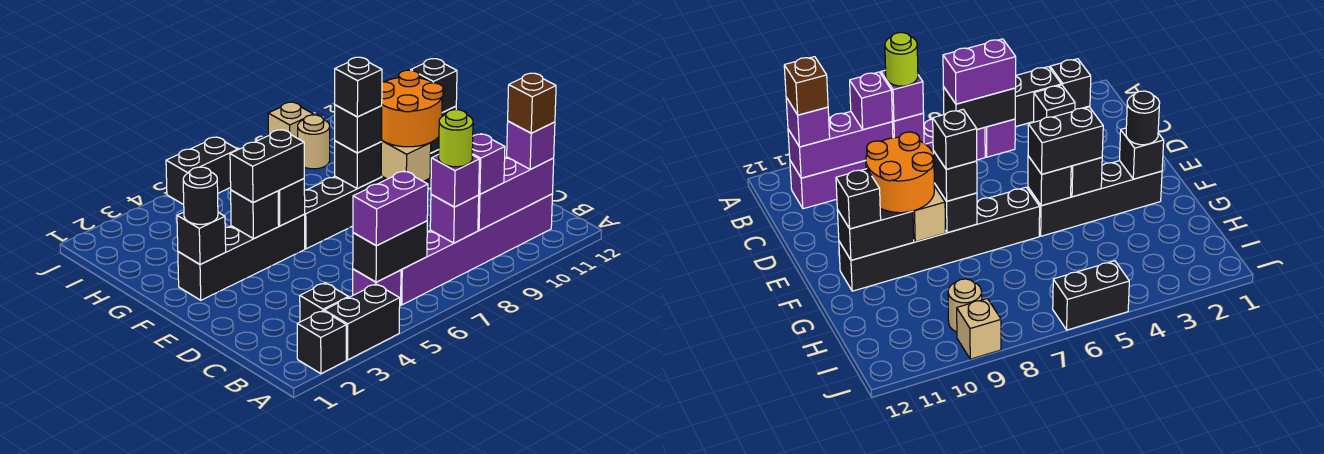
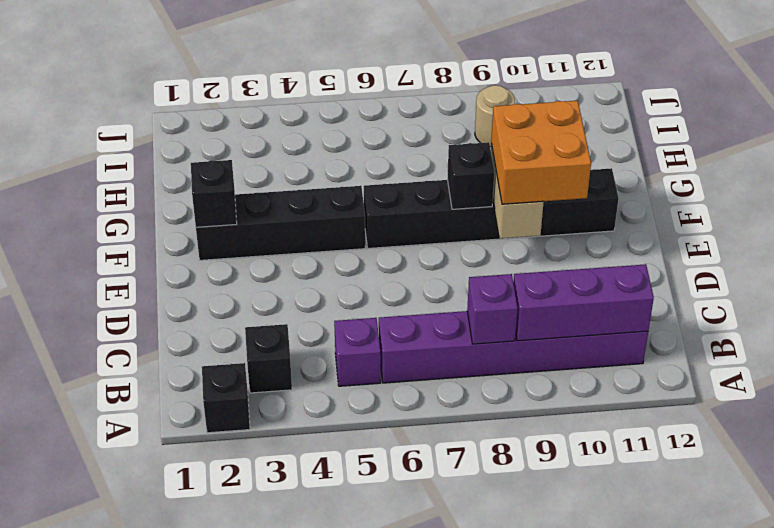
orange brick E9:F10 level 3 -> orange round brick E9:F10 level 3
none -> black brick A3:A4 level 1
none -> black brick J5:J6 level 1
none -> tan brick J9 level 1
none -> black brick B5:B6 level 2

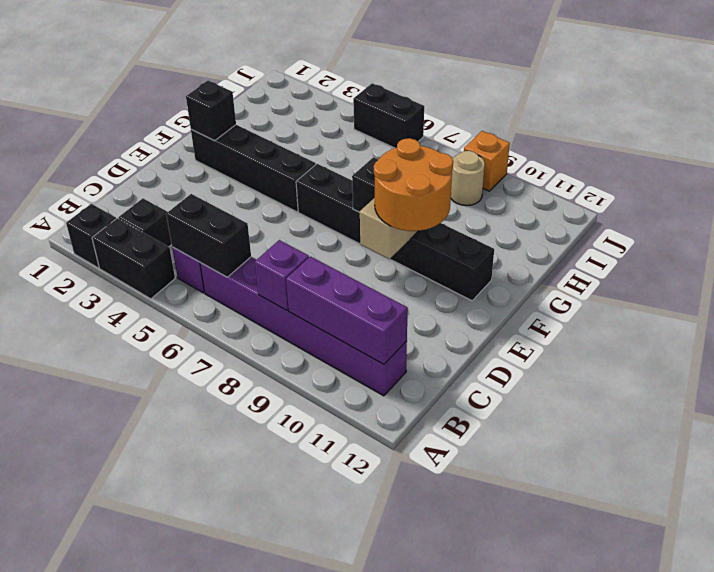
orange brick J9 level 1 -> tan brick J9 level 1
none -> black brick F4 level 2
none -> black brick F5 level 2
none -> black brick F10:F11 level 2
none -> purple brick B5:B6 level 3

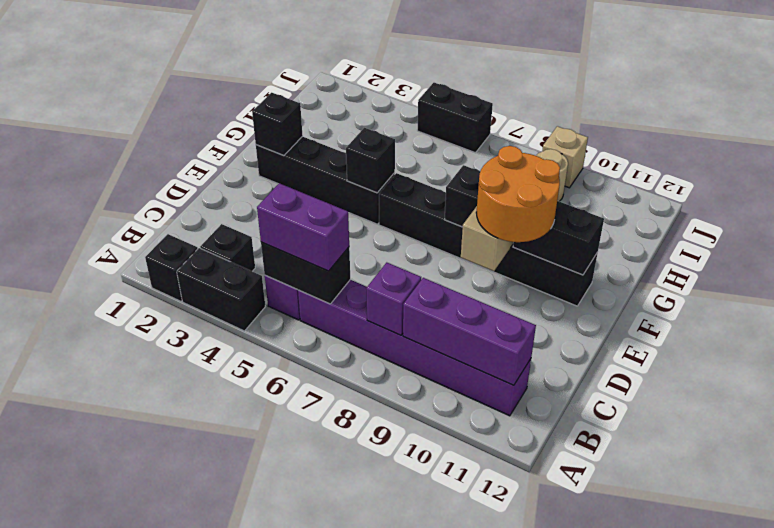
none -> black brick F4 level 2
none -> purple brick B8 level 3
none -> purple brick B9 level 3
none -> purple brick B11 level 3

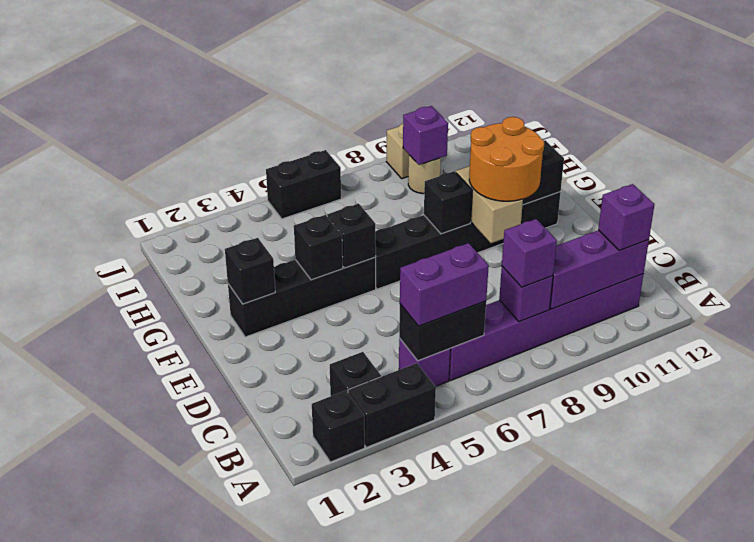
purple brick I9 level 2 -> purple brick B9 level 3
none -> black round brick F2 level 3
none -> black brick F4:F5 level 3
none -> black brick F8 level 3
none -> black brick F11 level 3

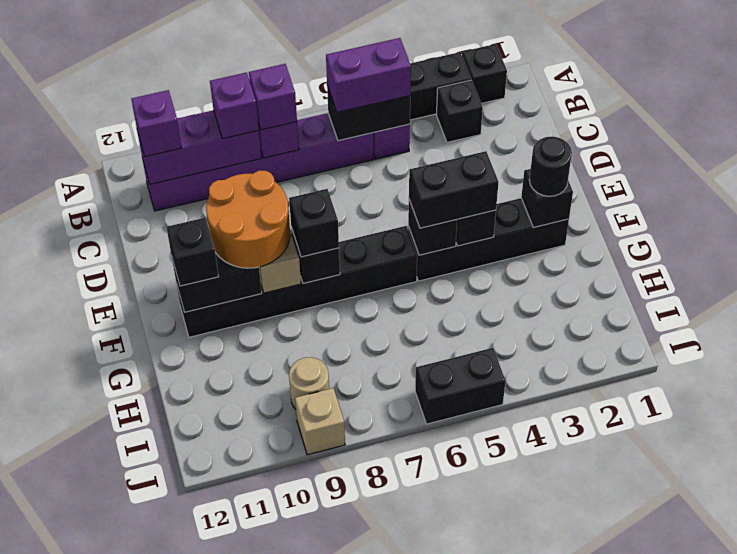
none -> lime round brick B8 level 4
none -> brown brick B11 level 4
none -> black brick F8 level 4

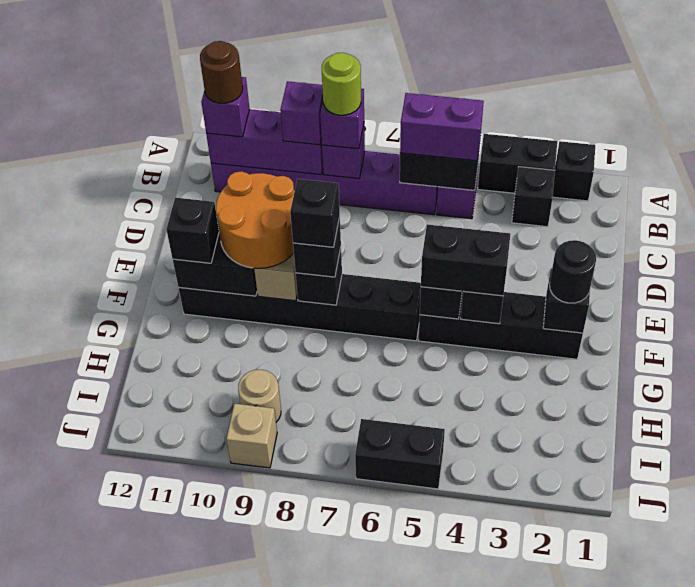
brown round brick B11 level 4 -> brown brick B11 level 4

